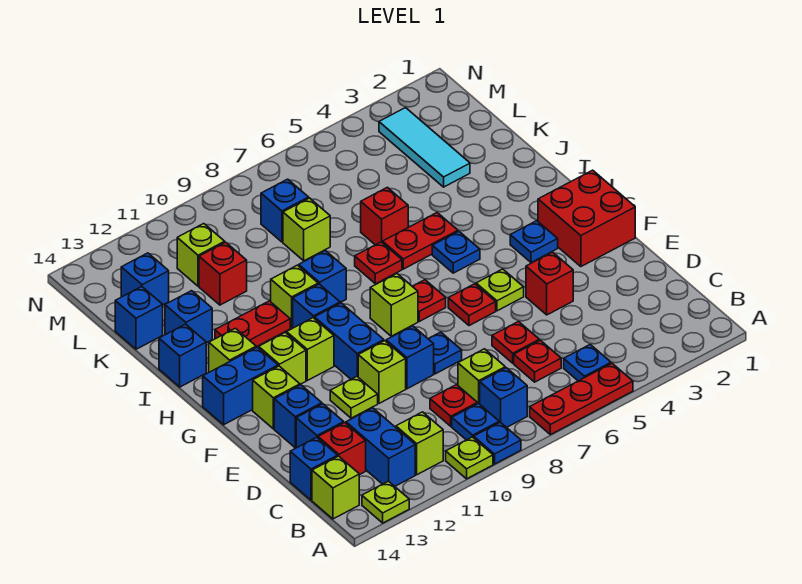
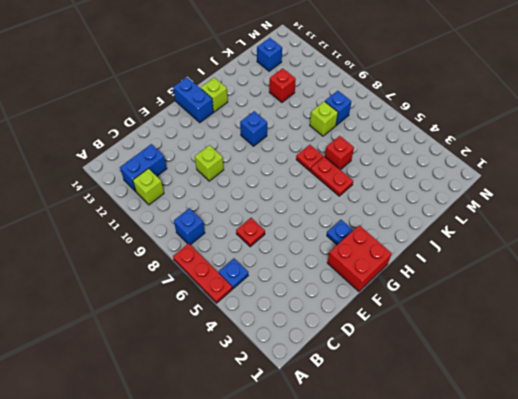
none -> blue plate A9 level 1
none -> lime plate A10 level 1
none -> lime plate A13 level 1
none -> blue plate B9 level 1

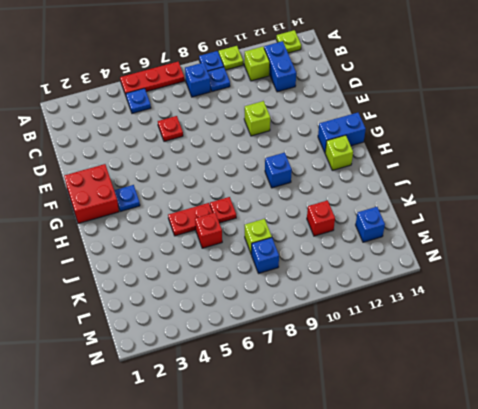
none -> lime brick B14 level 1
none -> red plate C6 level 1
none -> lime brick C8 level 1
none -> red plate C9 level 1

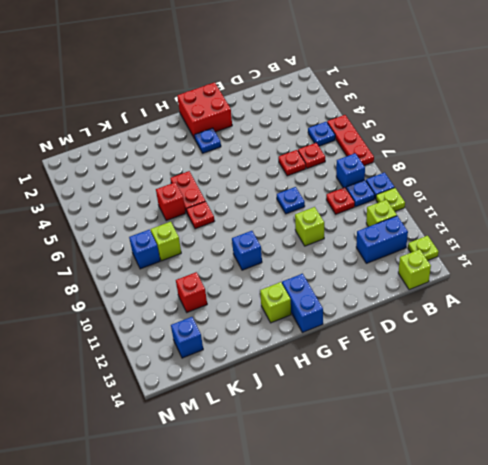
none -> lime brick C8 level 1
none -> red brick C13 level 1
none -> blue brick C14 level 1
none -> blue brick D13 level 1

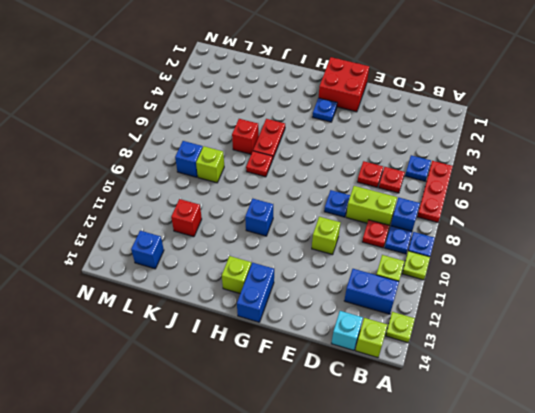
lime brick C8:D8 level 1 -> lime brick C8 level 1
cyan brick C14 level 1 -> blue brick C14 level 1
none -> red brick C13 level 1
none -> blue brick D13 level 1
none -> red brick E4 level 1
none -> blue brick E9 level 1

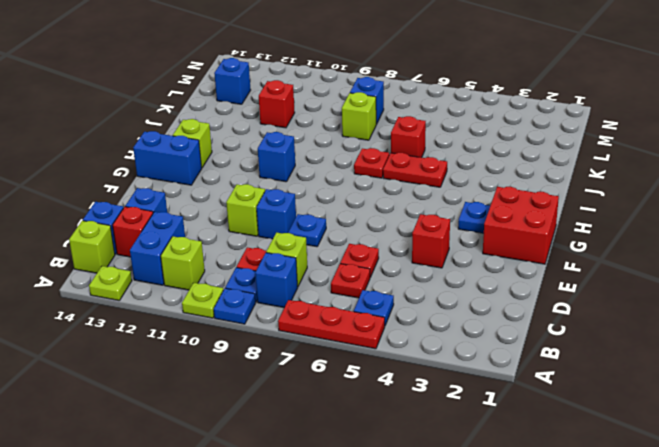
none -> lime plate E11 level 1
none -> blue brick E13 level 1
none -> lime plate F5 level 1
none -> red plate F6 level 1

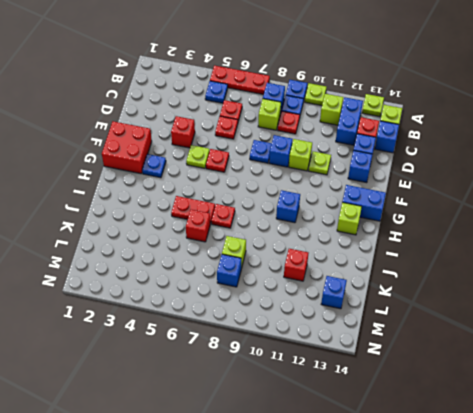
none -> blue brick F10:G10 level 1
none -> lime brick F13 level 1
none -> red plate G7 level 1
none -> lime brick G8 level 1

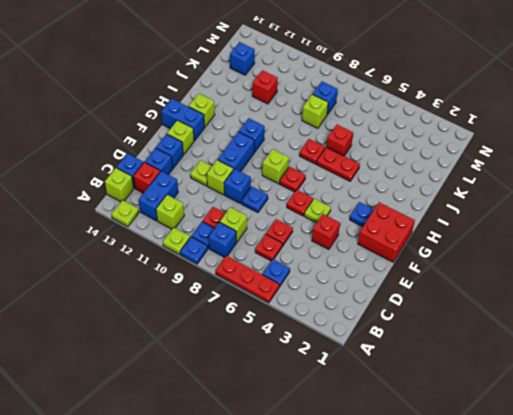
none -> lime brick G11 level 1
none -> lime brick G12 level 1
none -> blue plate H5 level 1
none -> blue brick I9 level 1

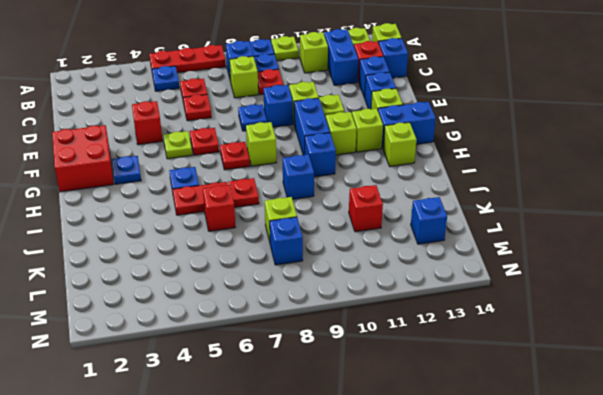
none -> lime brick I10 level 1
none -> red plate I11:I12 level 1
none -> blue brick I14 level 1
none -> blue brick J13 level 1

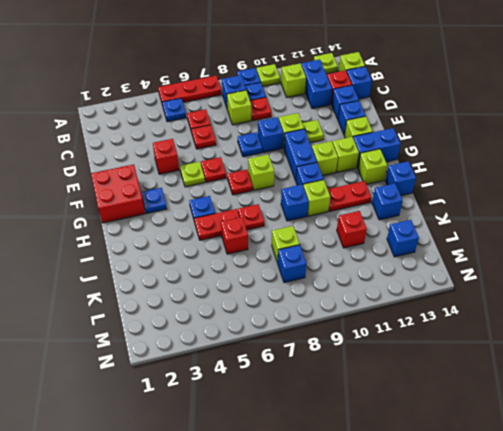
none -> cyan tile K3:M3 level 1
none -> blue brick K14 level 1
none -> lime brick L11 level 1

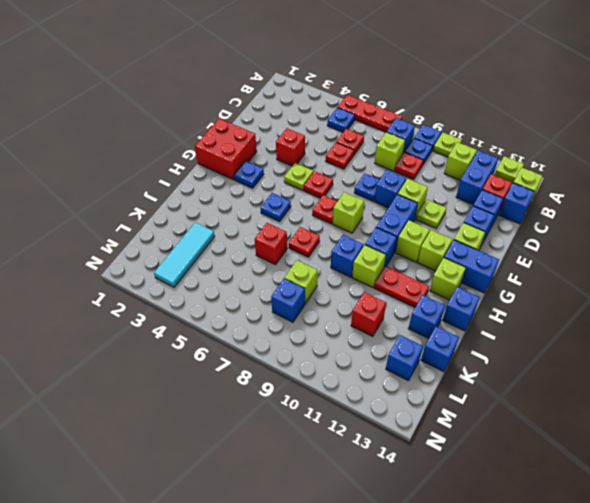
none -> red plate I5:I6 level 1
none -> lime brick L11 level 1

